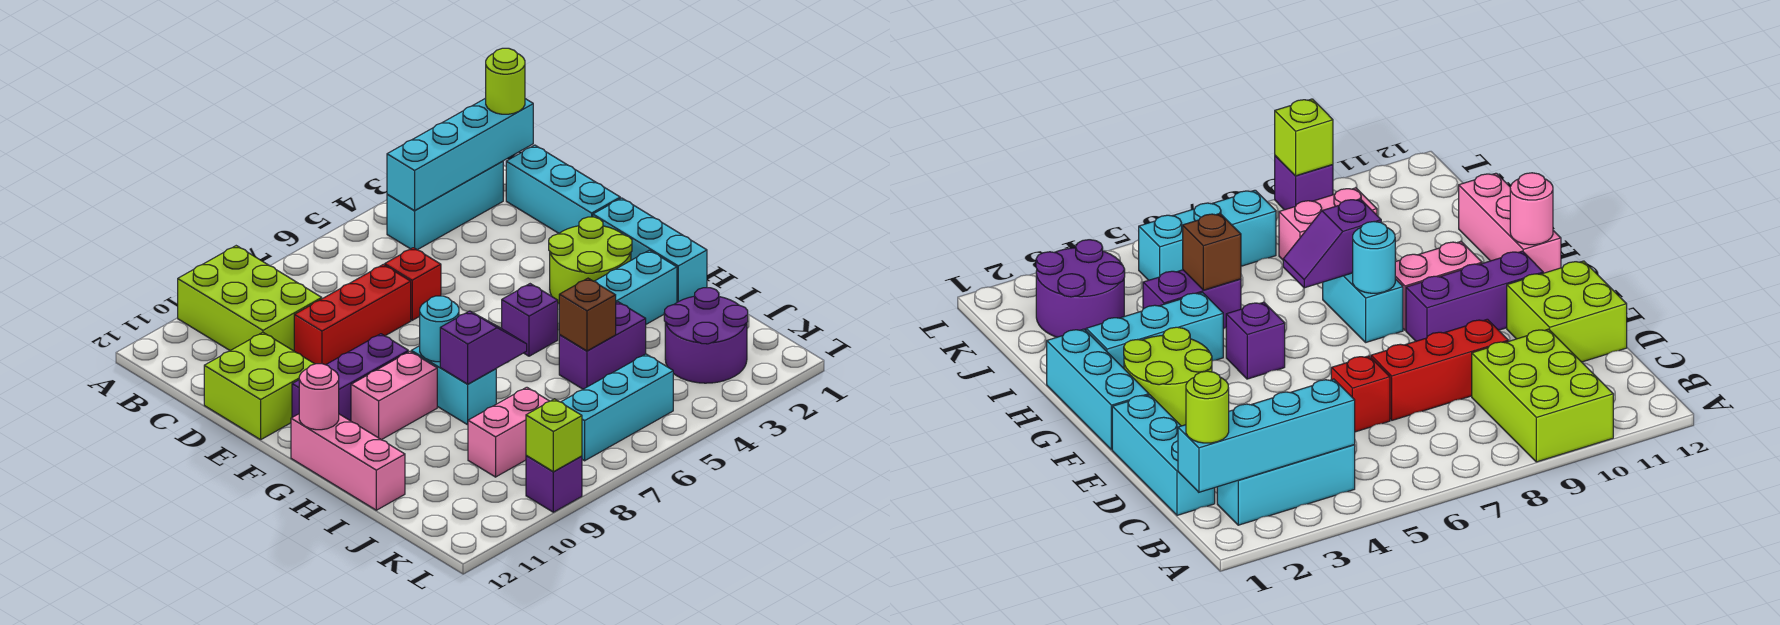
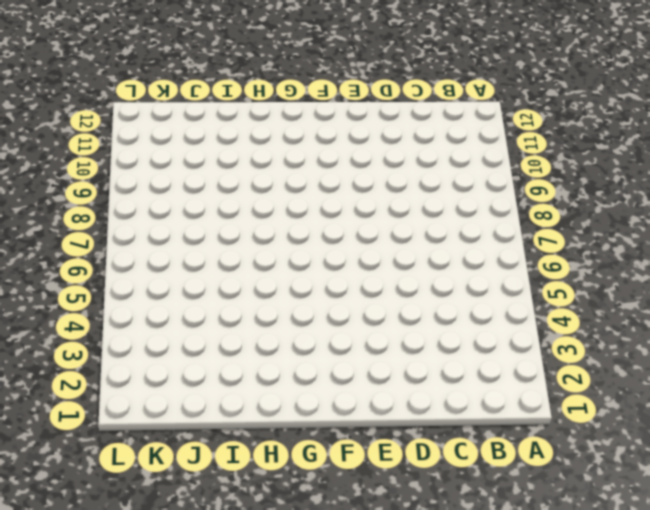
none -> lime brick A9:C10 level 1
none -> cyan brick B2:B4 level 1
none -> cyan brick C1:E1 level 1

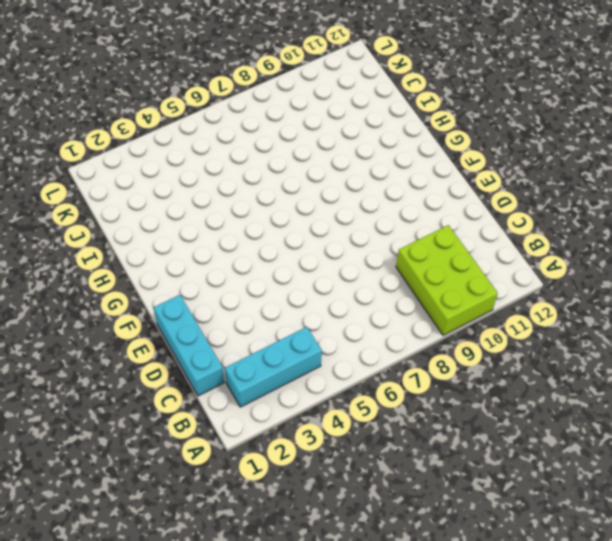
none -> red brick D6 level 1
none -> red brick D7:D9 level 1
none -> lime brick D11:E12 level 1

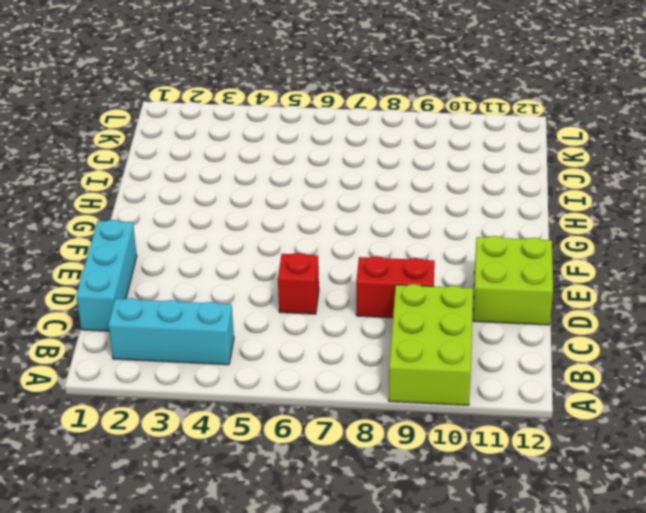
red brick D8:D9 level 1 -> red brick D7:D9 level 1
none -> cyan brick F1:H1 level 1
none -> lime round brick F2:G3 level 1
none -> purple brick F9:F11 level 1

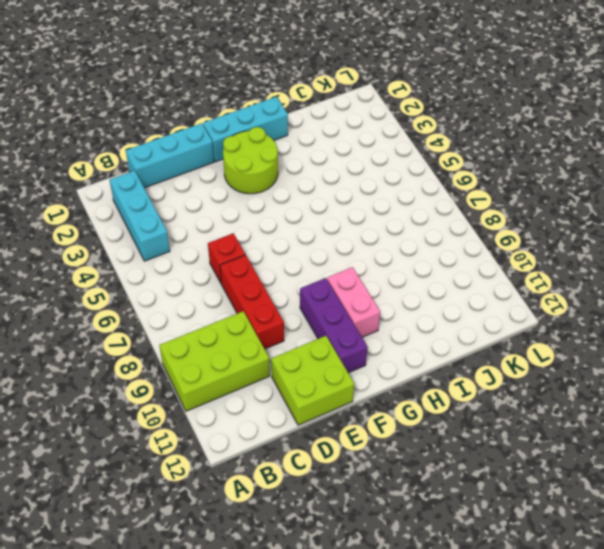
none -> purple brick G5 level 1
none -> cyan brick G8:H8 level 1
none -> pink brick G12:I12 level 1

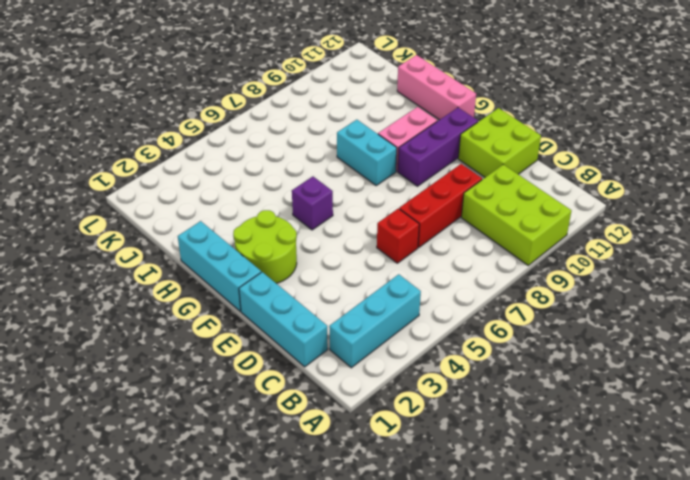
none -> cyan brick H2:H4 level 1
none -> purple brick I4:I5 level 1
none -> purple round brick J2:K3 level 1

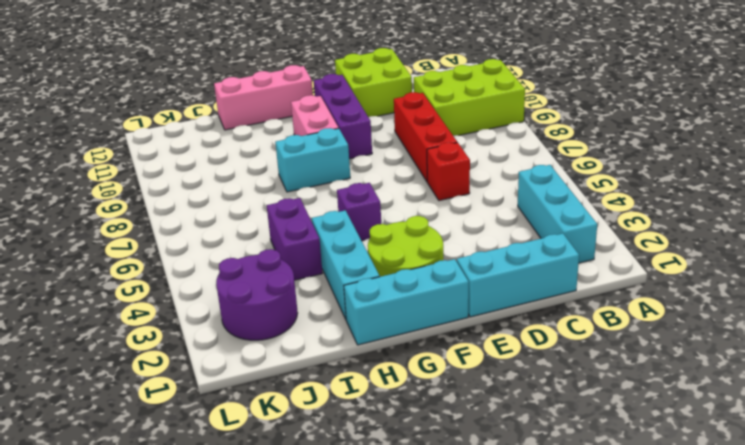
none -> pink brick J8:J9 level 1
none -> cyan brick K5:K7 level 1
none -> purple brick L9 level 1

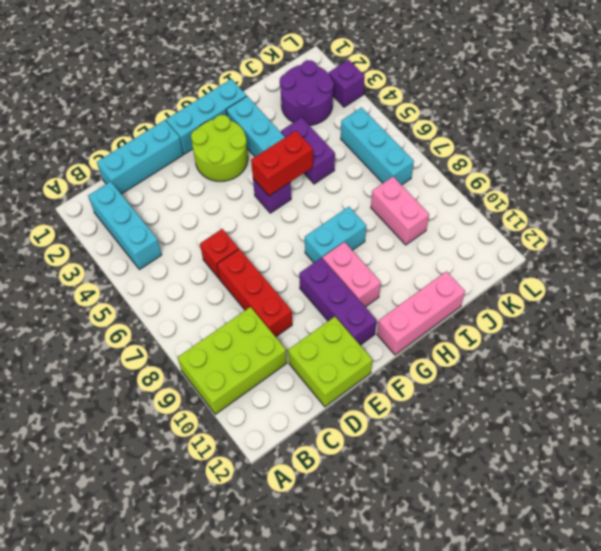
red brick G5:H5 level 2 -> none
purple brick L3 level 1 -> purple brick L9 level 1
none -> cyan brick B1:B4 level 2
none -> cyan round brick G8 level 2
none -> pink round brick G12 level 2

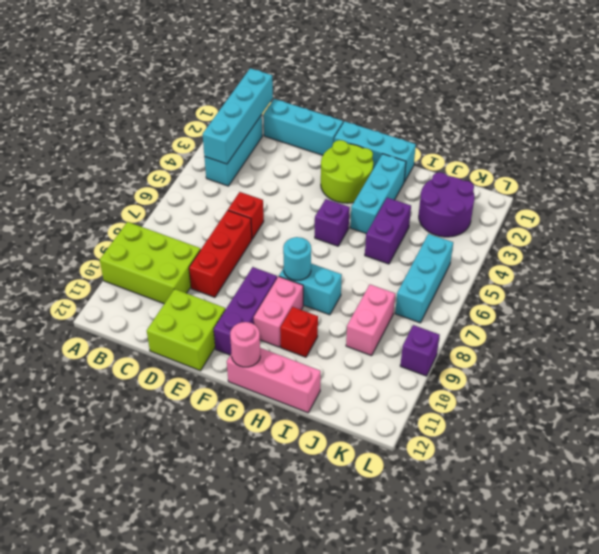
red brick H10 level 1 -> none
none -> purple slope H7:H8 level 2 top 8
none -> brown brick I5 level 2
none -> lime brick L9 level 2

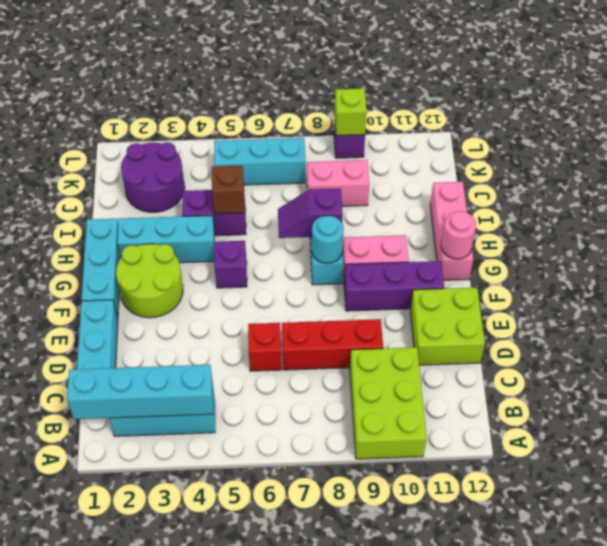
none -> lime round brick B1 level 3

